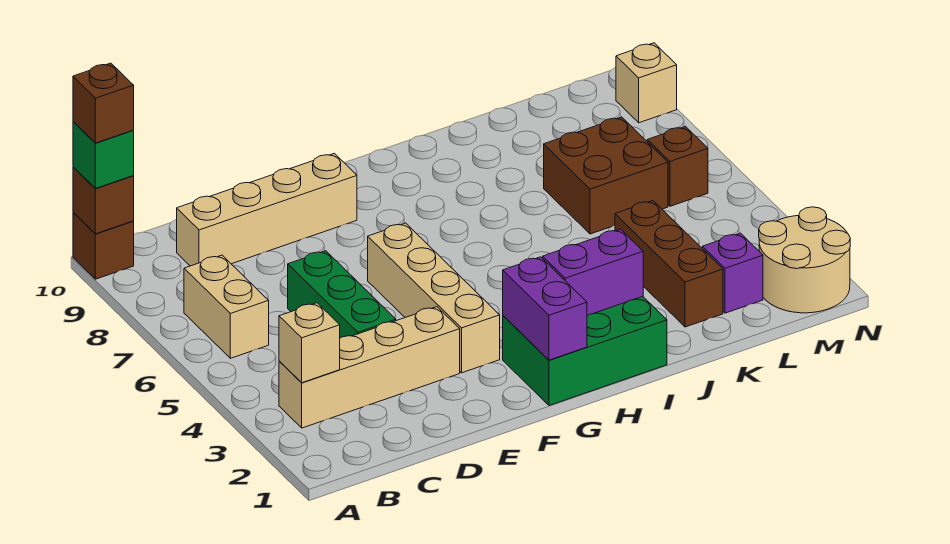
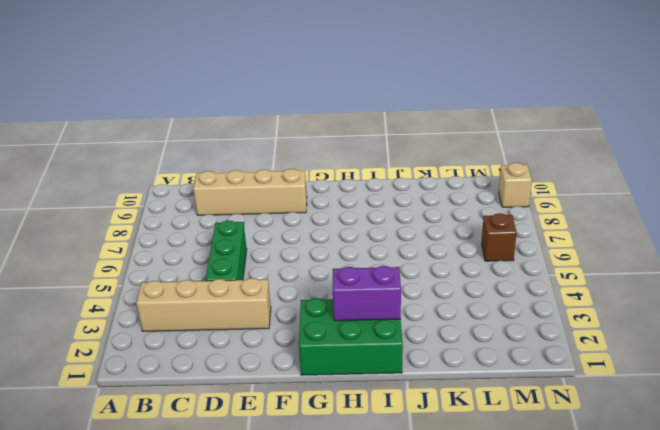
none -> brown brick A10 level 1
none -> tan brick B6:B7 level 1
none -> tan brick F3:F6 level 1

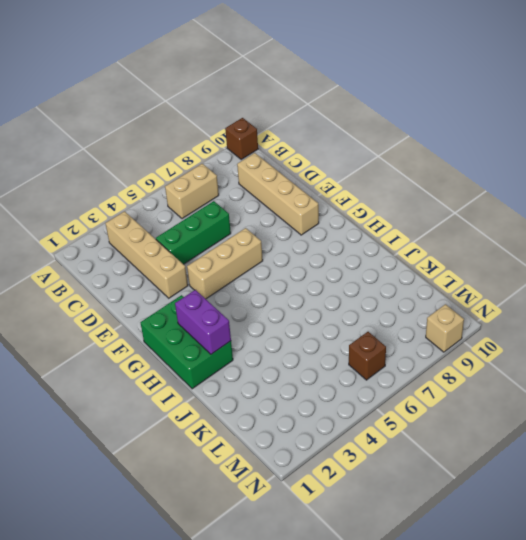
tan brick F4:F6 level 1 -> tan brick F3:F6 level 1
none -> brown brick K2:K4 level 1
none -> brown brick K6:L7 level 1
none -> purple brick L2 level 1

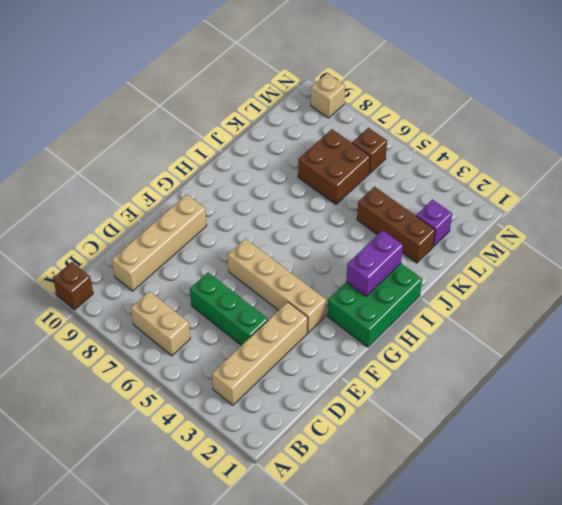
none -> tan round brick M1:N2 level 1
none -> brown brick A10 level 2
none -> tan brick B3 level 2

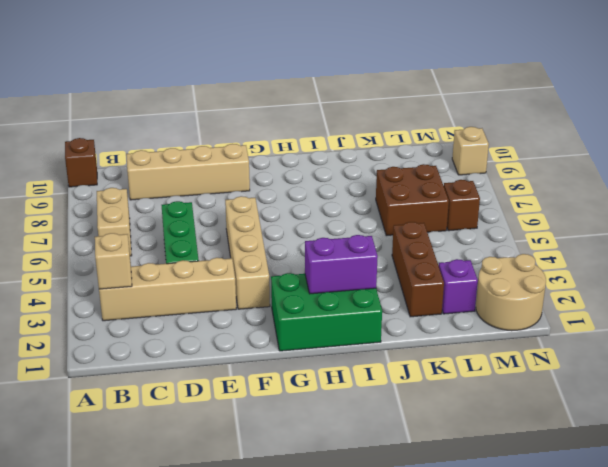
none -> brown brick A10 level 2
none -> purple brick G1:G2 level 2
none -> green brick A10 level 3

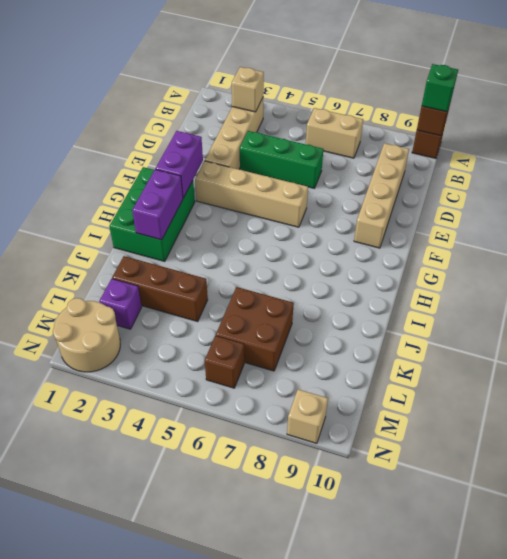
purple brick F2:G2 level 2 -> purple brick G1:G2 level 2
none -> brown brick A10 level 4

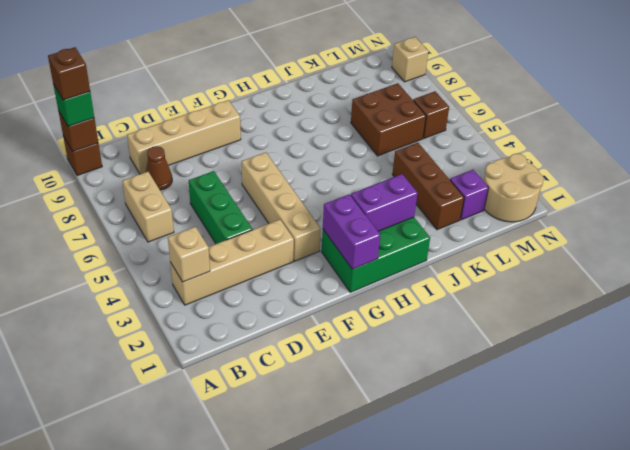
brown cone C8 level 1 -> none

